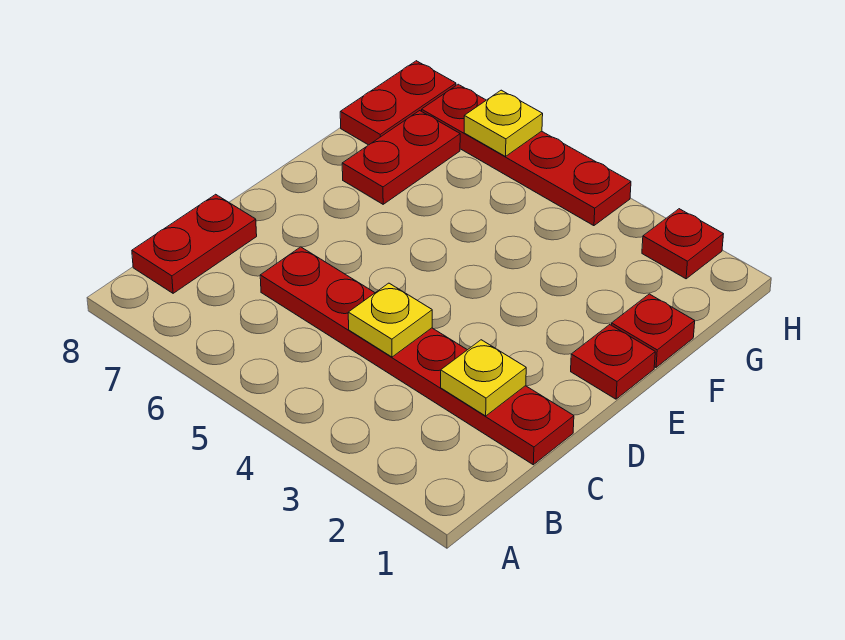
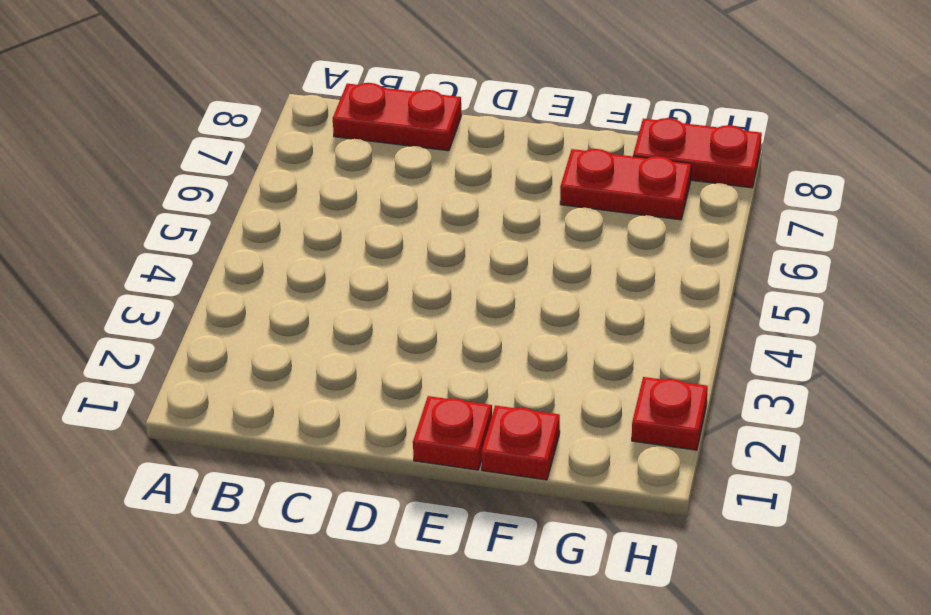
none -> red plate C1:C6 level 1
none -> red plate H4:H7 level 1

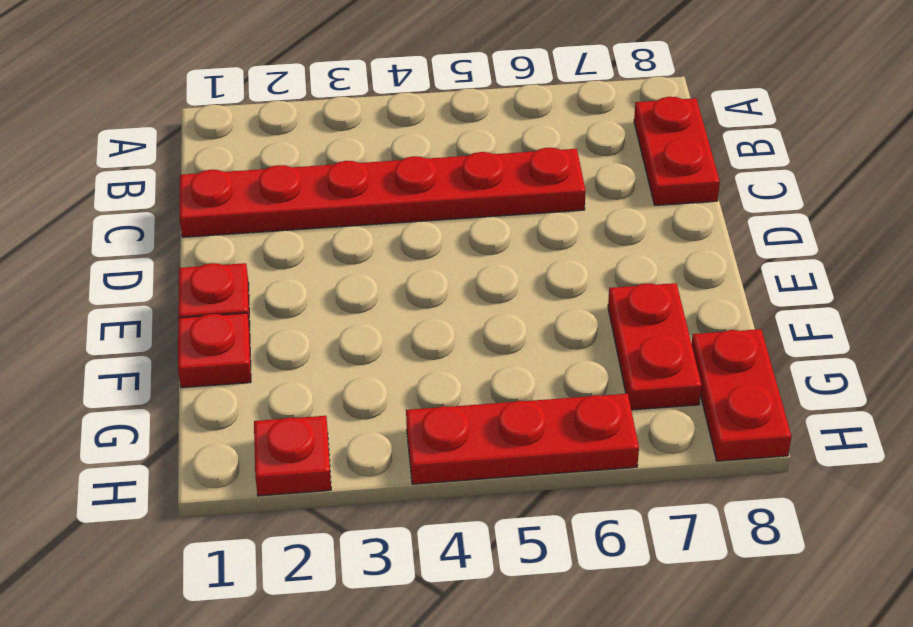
red plate H4:H6 level 1 -> red plate H4:H7 level 1
none -> yellow plate C2 level 2
none -> yellow plate C4 level 2

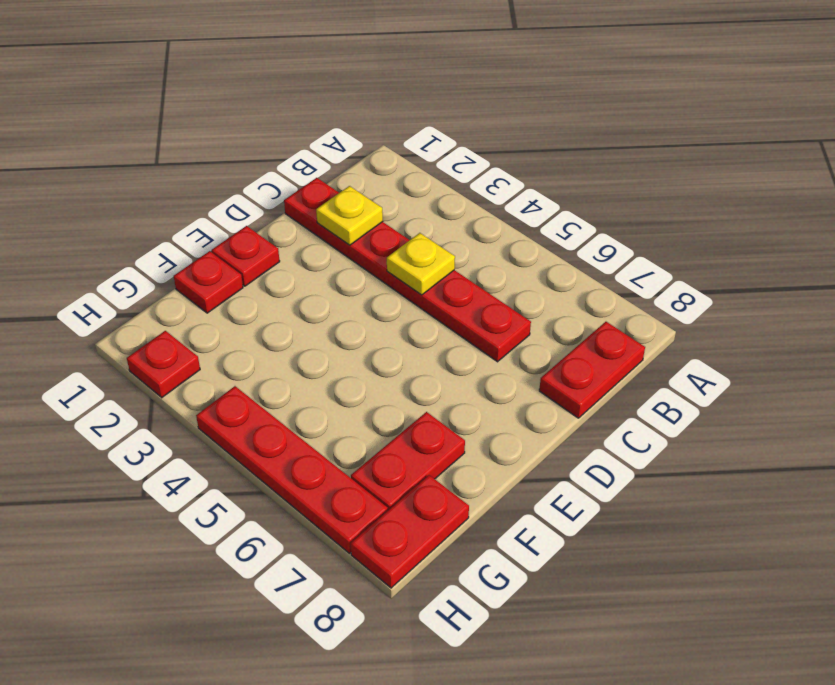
none -> yellow plate H6 level 2

